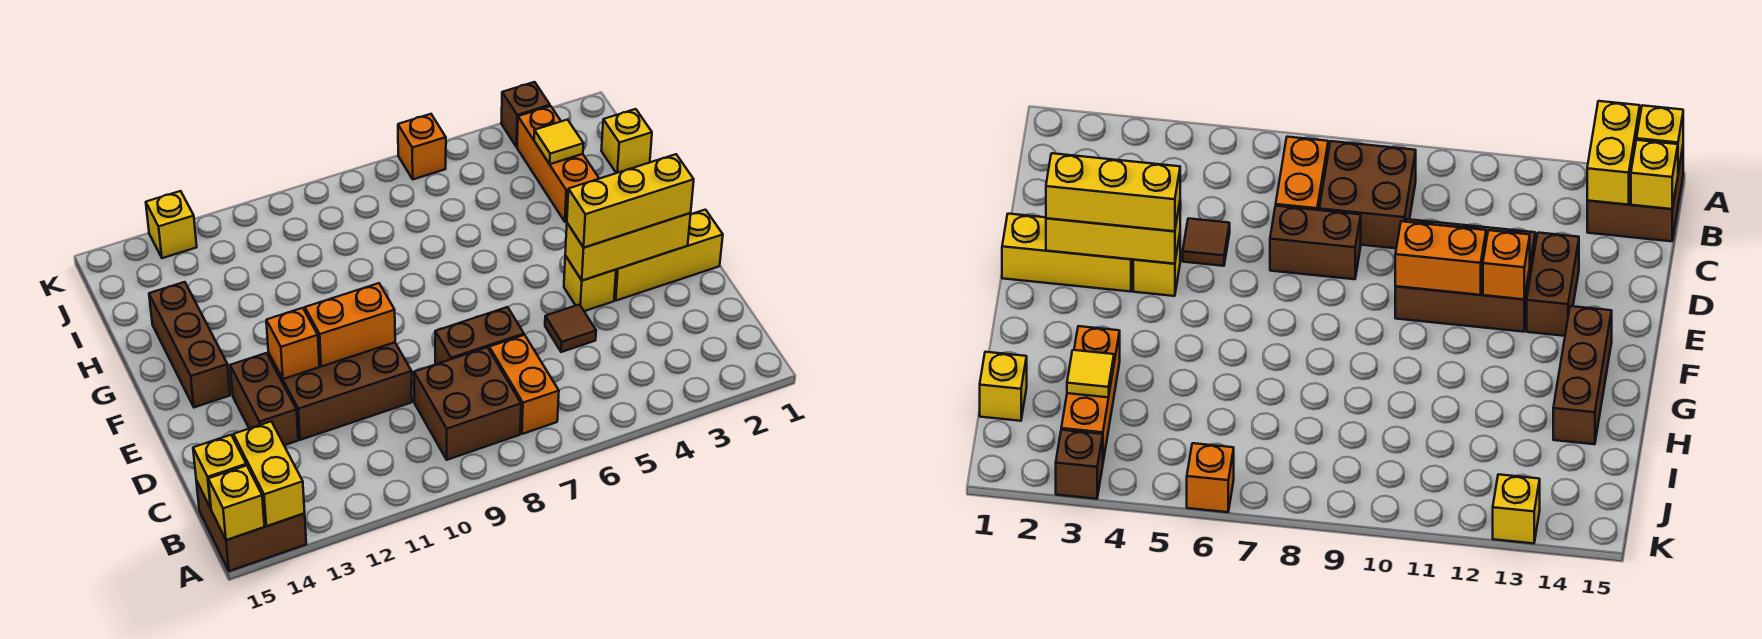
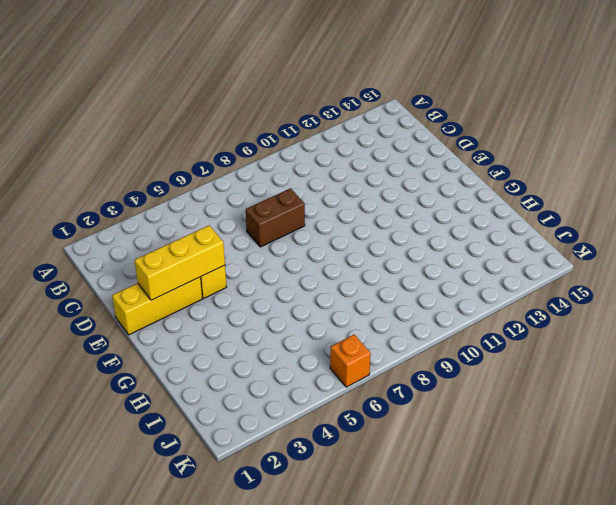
none -> brown brick A14:B15 level 1
none -> orange brick B7:C7 level 1
none -> brown brick B8:C9 level 1

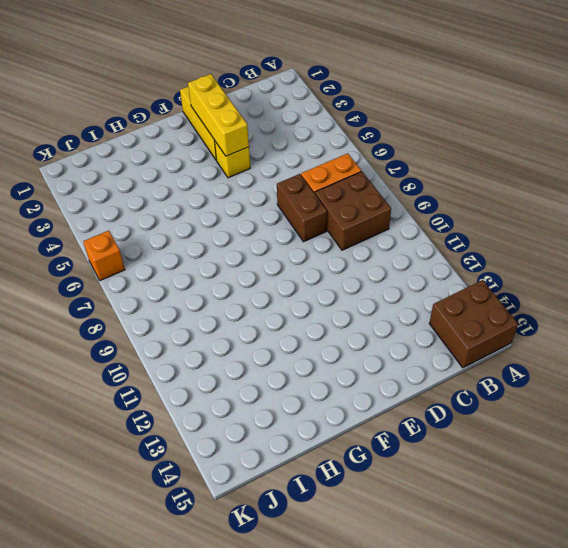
none -> brown tile D5 level 1
none -> brown brick D10:E12 level 1
none -> brown brick D13:E13 level 1

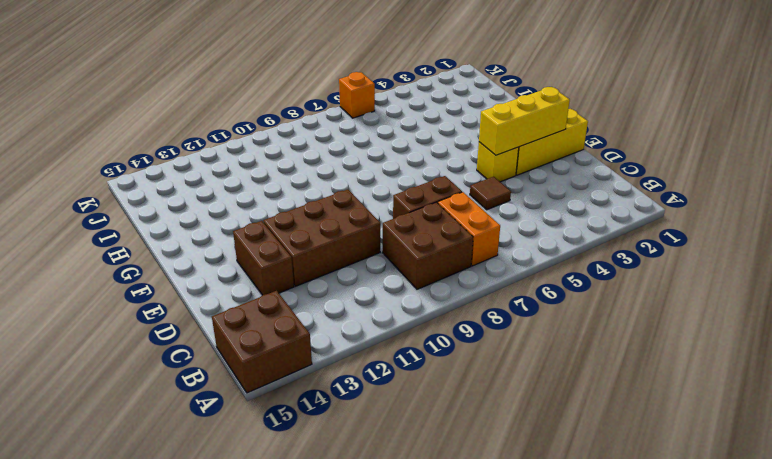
none -> brown brick F14:H14 level 1
none -> orange brick H3:J3 level 1
none -> yellow brick I1 level 1

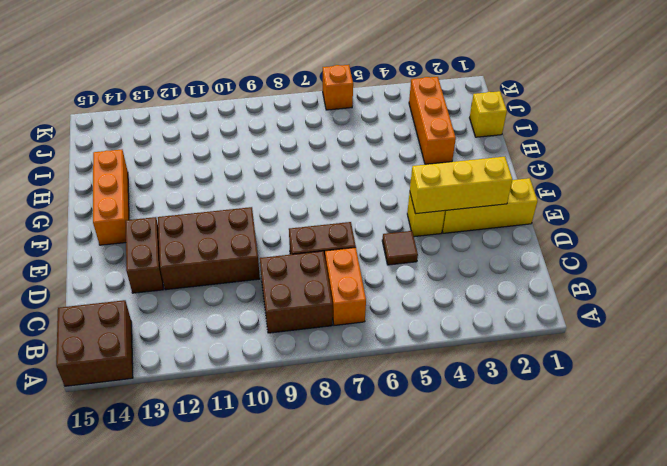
orange brick F14:H14 level 1 -> brown brick F14:H14 level 1
none -> brown brick K3 level 1
none -> yellow brick K13 level 1
none -> yellow brick A14:B14 level 2

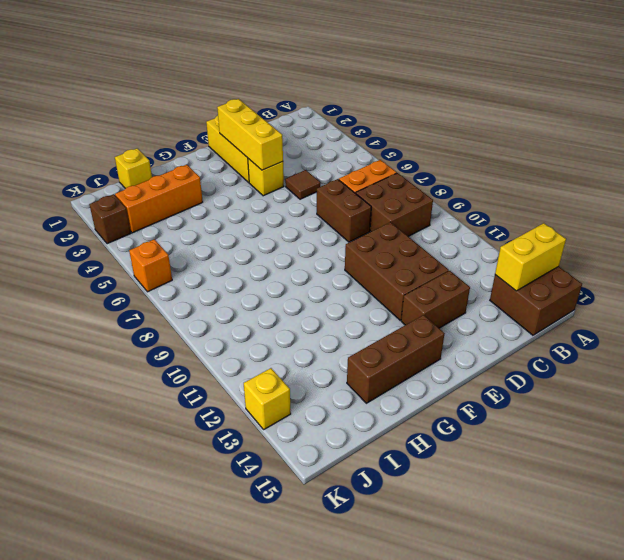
none -> yellow brick A15 level 2
none -> yellow brick B15 level 2
none -> orange brick E10:E11 level 2

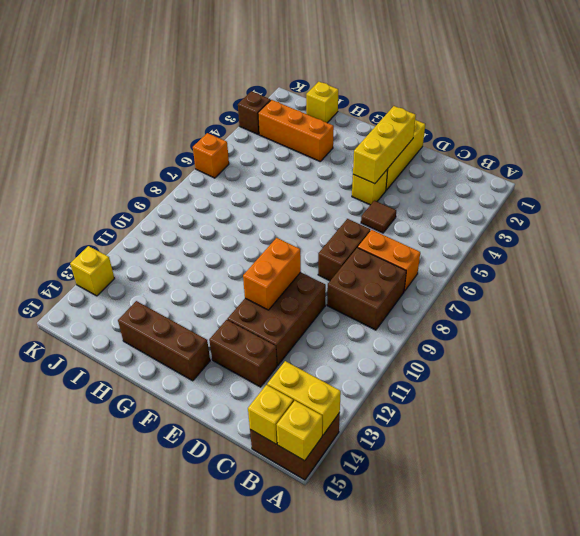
none -> orange brick E12 level 2
none -> yellow tile I3 level 2
none -> yellow brick E2:E4 level 3

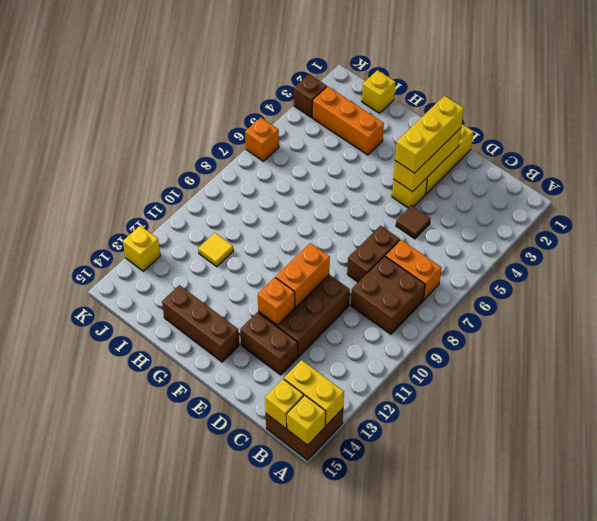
yellow tile I11 level 1 -> yellow tile I3 level 2

